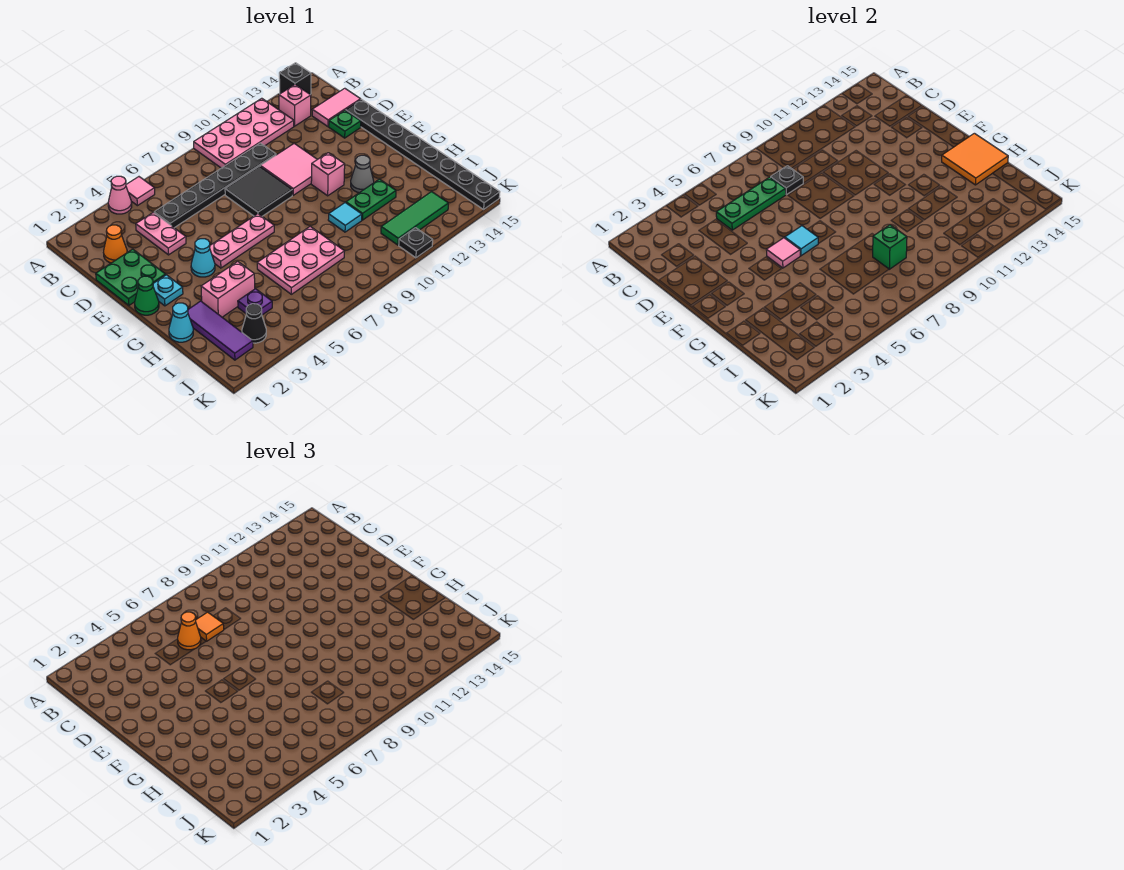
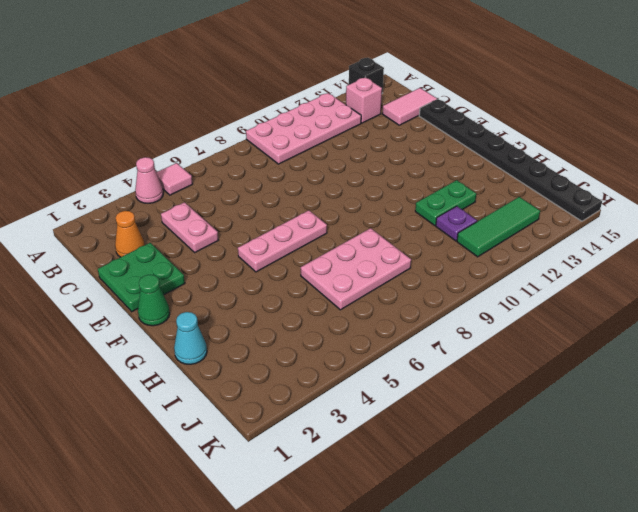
purple plate I11 level 1 -> purple plate I4 level 1
none -> black plate C5:C10 level 1
none -> black tile D8:E9 level 1
none -> pink tile D10:E11 level 1
none -> green plate D14 level 1

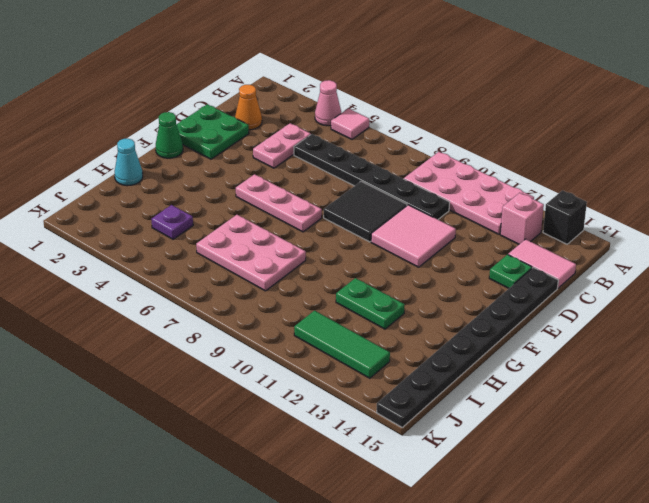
none -> cyan plate F2 level 1
none -> cyan cone F4 level 1
none -> pink brick F11 level 1
none -> grey cone G12 level 1

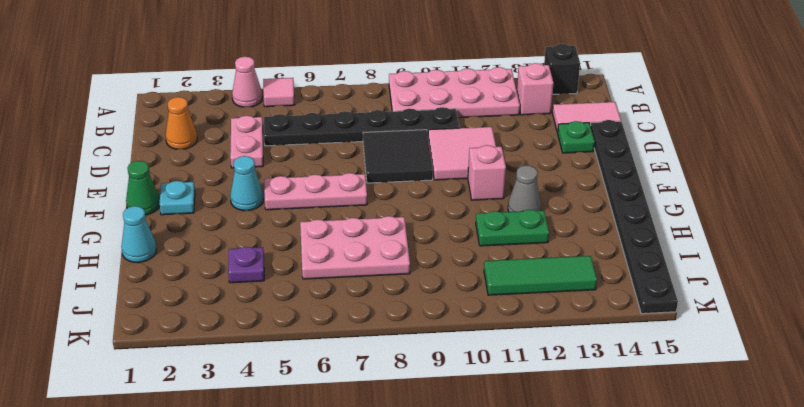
none -> green plate D1:E2 level 1
none -> purple tile H2:J2 level 1
none -> pink brick H3:H4 level 1
none -> cyan tile H10 level 1

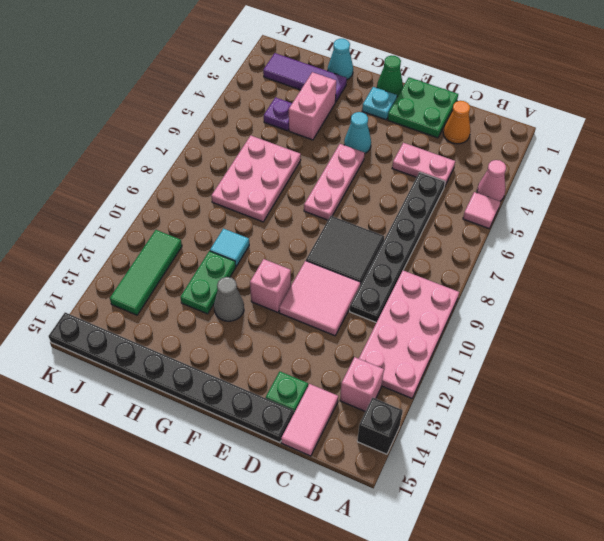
none -> black cone J3 level 1
none -> black plate K11 level 1
none -> green plate C5:C7 level 2
none -> black plate C8 level 2

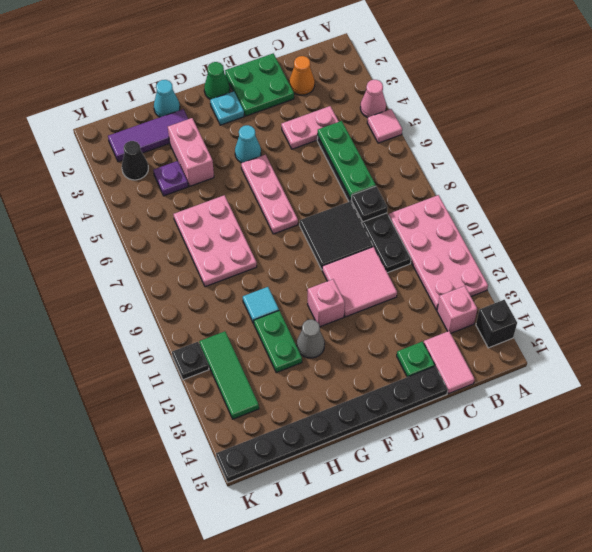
none -> pink tile F5 level 2
none -> cyan tile F6 level 2
none -> orange tile G14:H15 level 2
none -> green brick I8 level 2

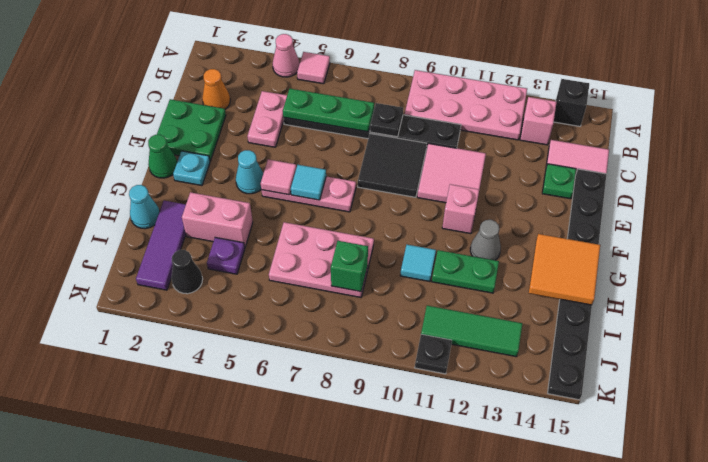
none -> orange cone C6 level 3
none -> orange tile C7 level 3

